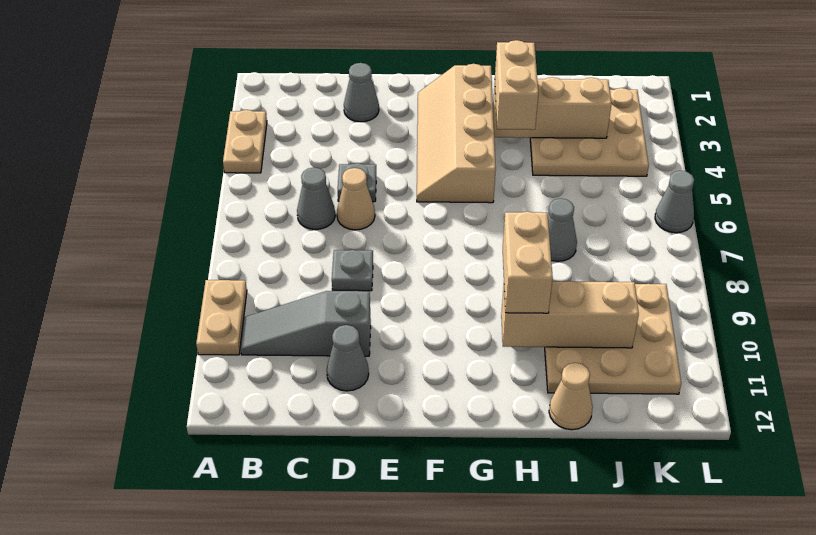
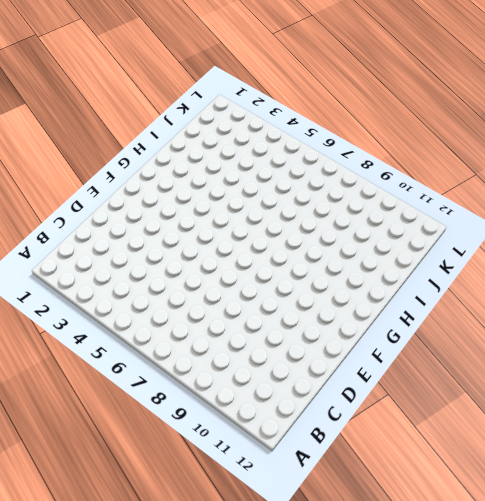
none -> tan plate A3:A4 level 1
none -> tan plate A9:A10 level 1
none -> grey slope B10:D10 level 1 top D

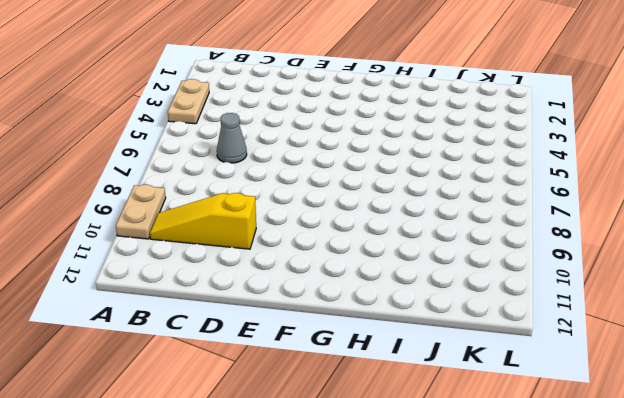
yellow slope B10:D10 level 1 top D -> grey slope B10:D10 level 1 top D
none -> grey cone D2 level 1
none -> grey plate D5 level 1
none -> tan cone D6 level 1

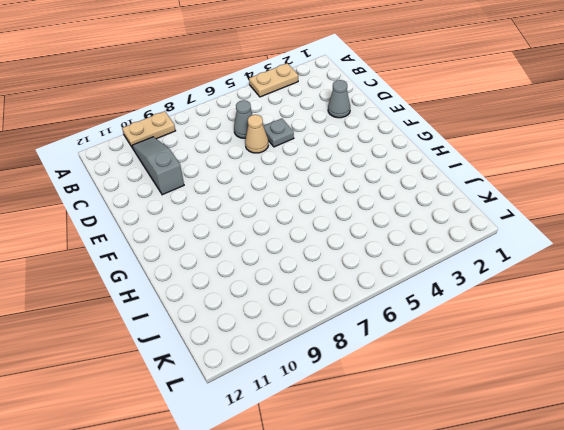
none -> grey plate D8 level 1
none -> grey cone D11 level 1
none -> tan slope F2:G5 level 1 top G

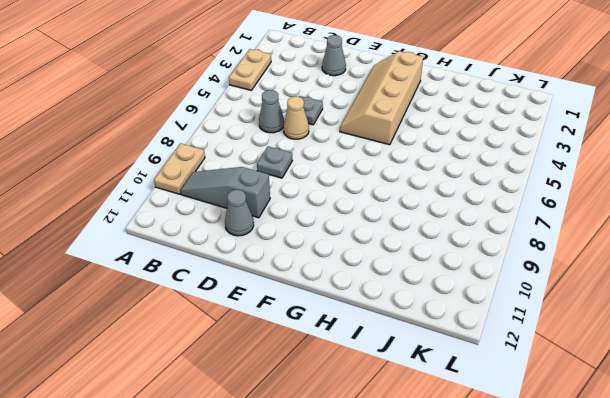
none -> tan plate I2:K4 level 1
none -> grey cone I7 level 1
none -> tan plate I9:K11 level 1

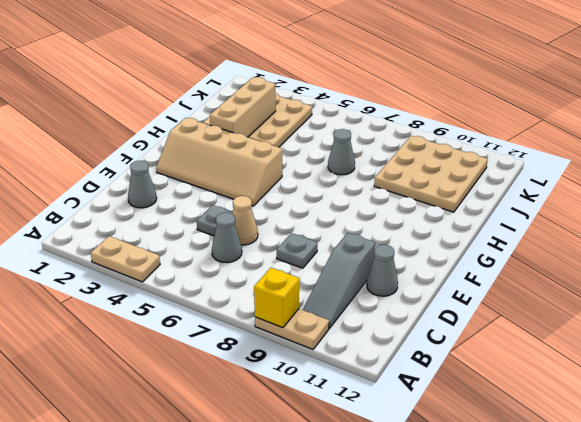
yellow brick A9 level 2 -> none
none -> tan cone I12 level 1
none -> grey cone L6 level 1
none -> tan brick H10:J10 level 2

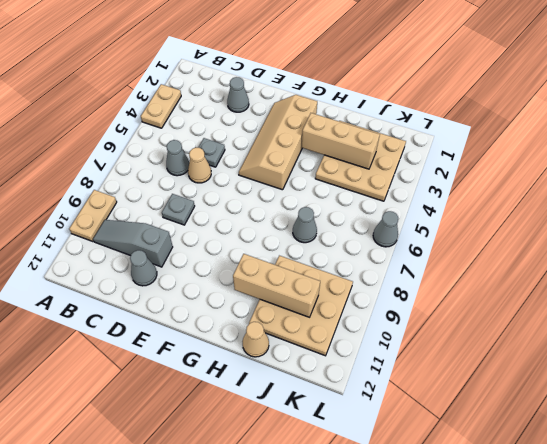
none -> tan brick H3:H4 level 3
none -> tan brick H9:H10 level 3

